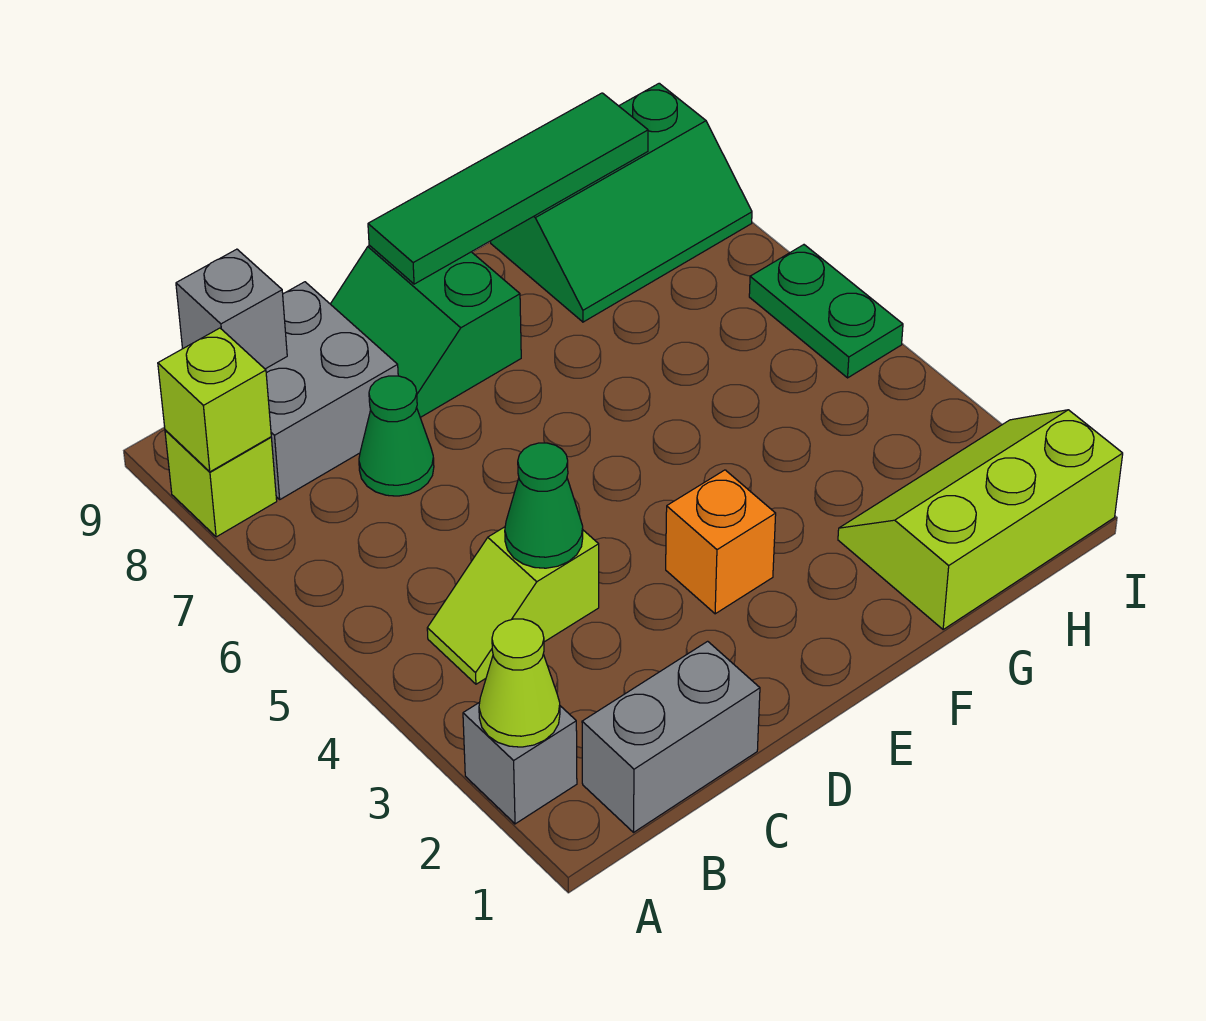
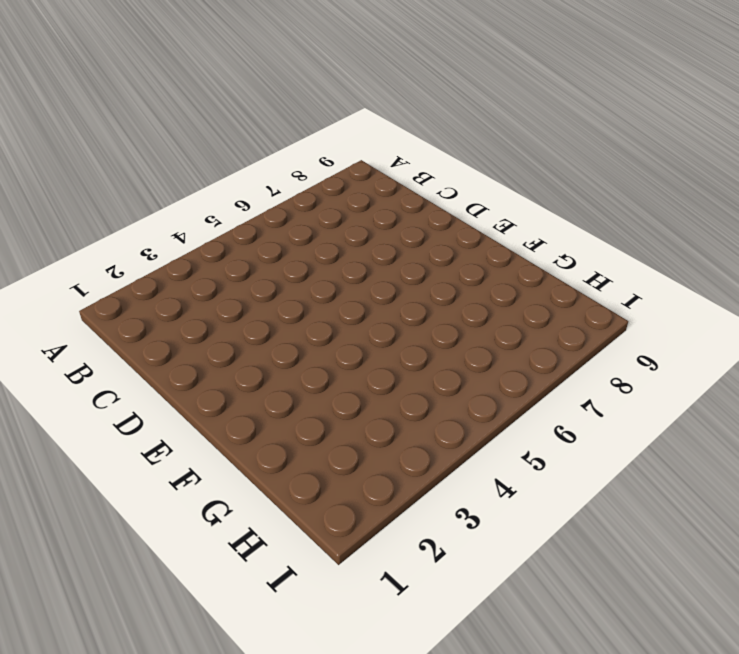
none -> grey brick A2 level 1
none -> lime brick A8 level 1
none -> grey brick B1:C1 level 1

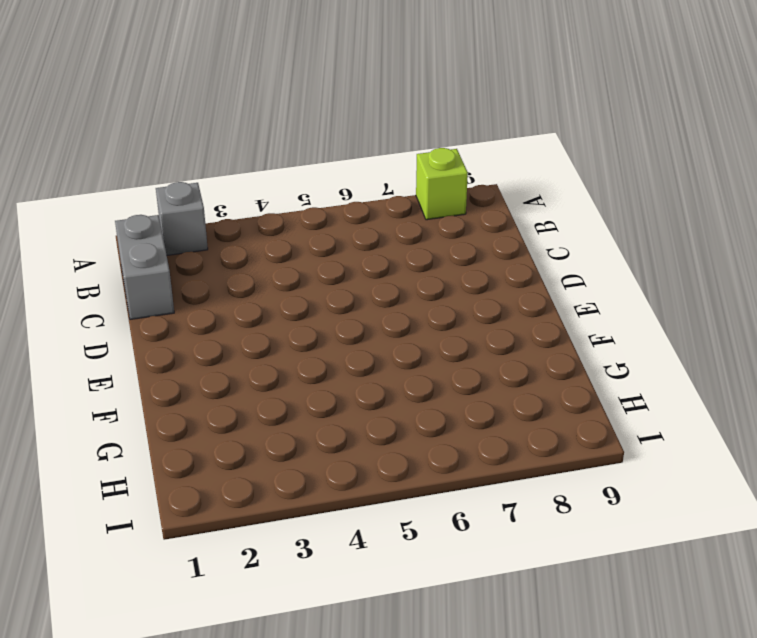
none -> lime slope B4:C4 level 1 top C
none -> grey brick B8:C9 level 1
none -> green cone C7 level 1

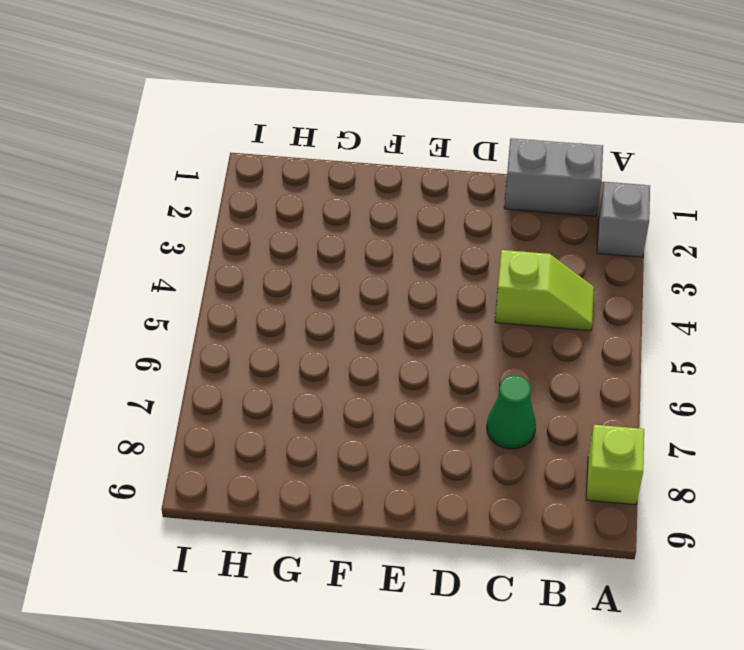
none -> grey brick B8:C9 level 1
none -> green slope D8:E9 level 1 top E
none -> orange brick E3 level 1

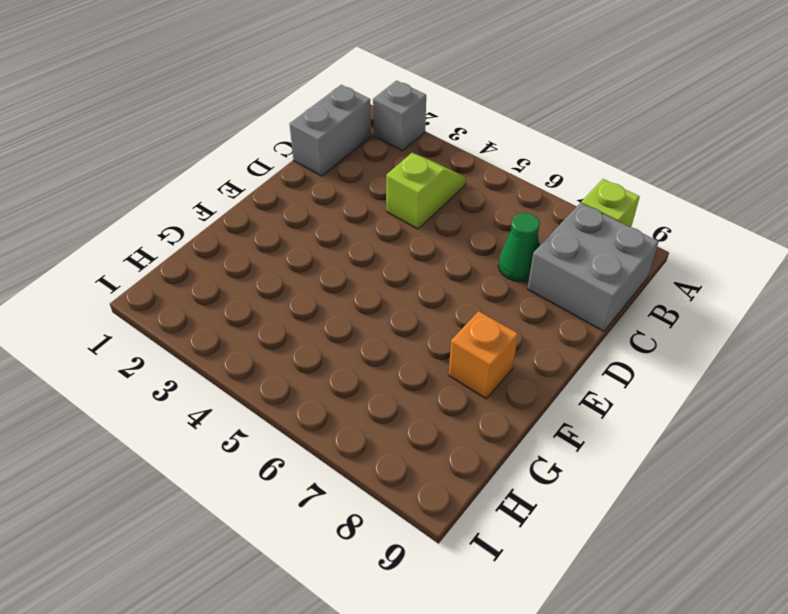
orange brick F8 level 1 -> orange brick E3 level 1
none -> green slope D8:E9 level 1 top E
none -> lime slope G1:I2 level 1 top 1
none -> green slope G8:I9 level 1 top 9

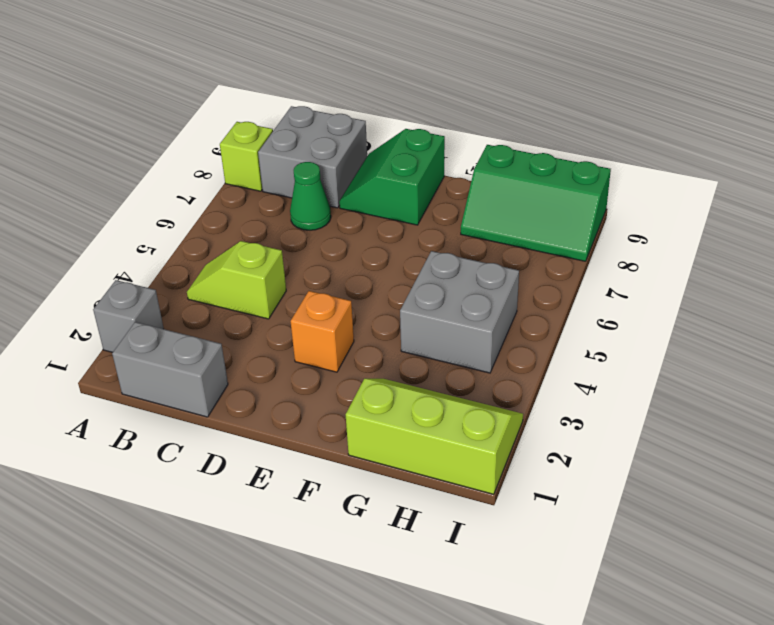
grey brick G4:H5 level 1 -> none
none -> green plate I5:I6 level 1
none -> lime cone A2 level 2
none -> lime brick A8 level 2

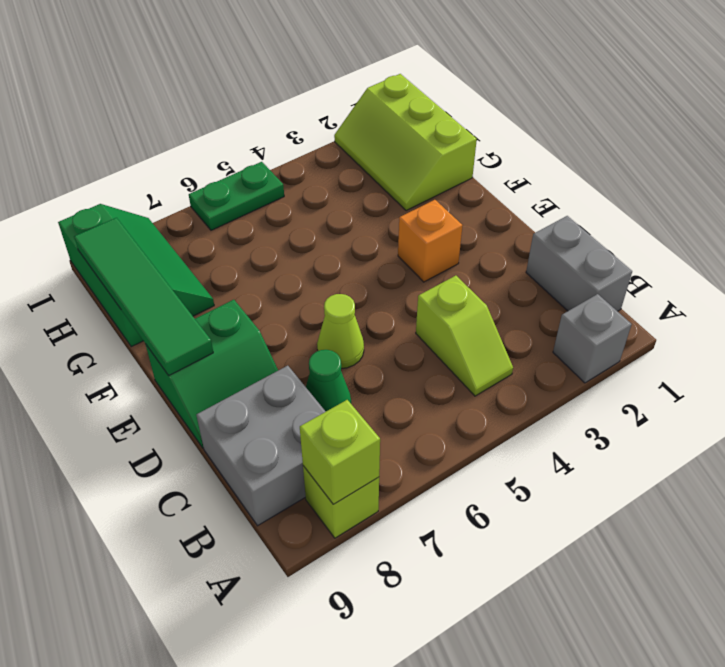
lime cone D6 level 1 -> lime cone A2 level 2
none -> grey brick B9 level 2
none -> green cone C4 level 2

